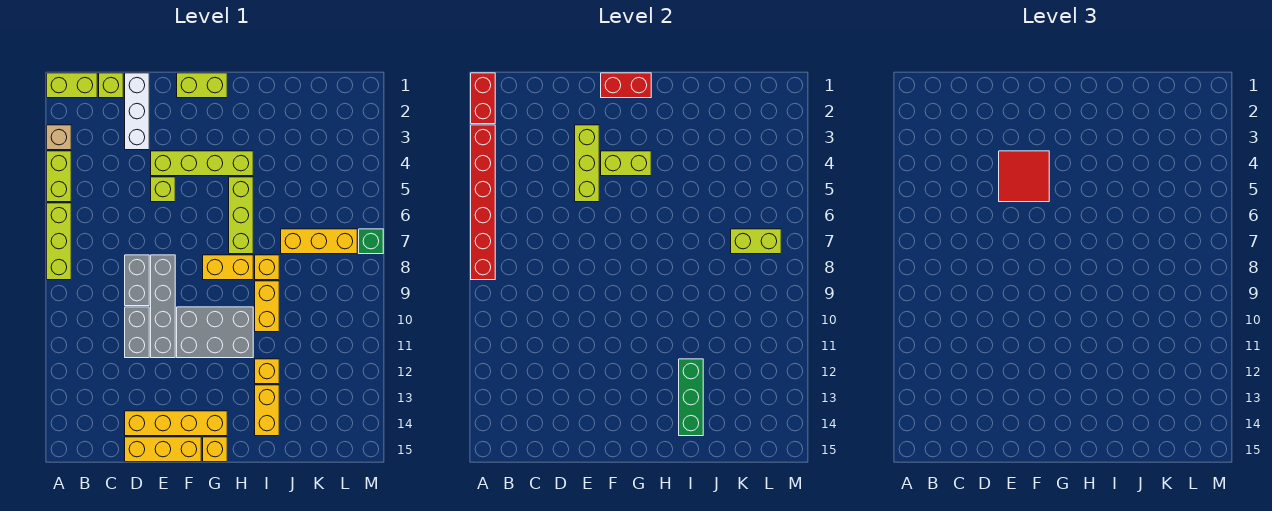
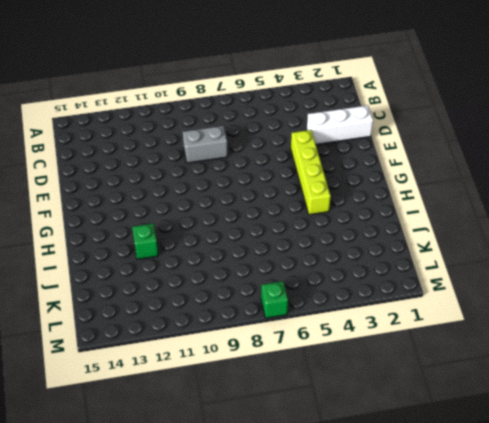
green brick I12 level 1 -> yellow brick I12 level 1
none -> lime brick A1:B1 level 1
none -> tan brick A3 level 1
none -> lime brick A4:A5 level 1
none -> lime brick A6:A8 level 1

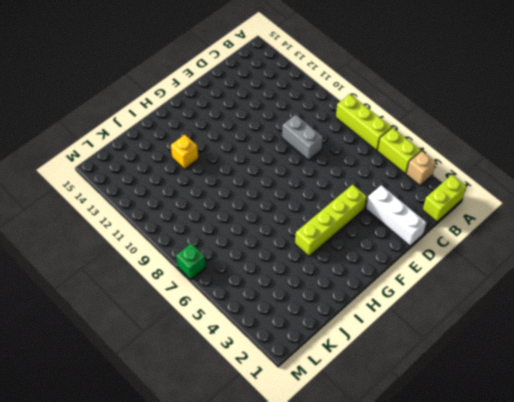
none -> lime brick C1 level 1
none -> grey brick D10:D11 level 1
none -> yellow brick D14:G14 level 1
none -> yellow brick D15:F15 level 1

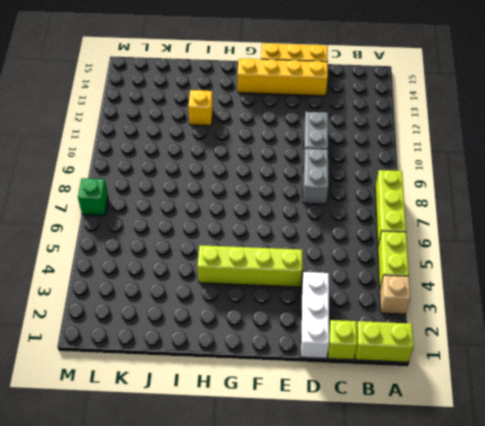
none -> lime brick E5 level 1
none -> grey brick E8:E11 level 1
none -> lime brick F1:G1 level 1
none -> grey brick F10:H11 level 1

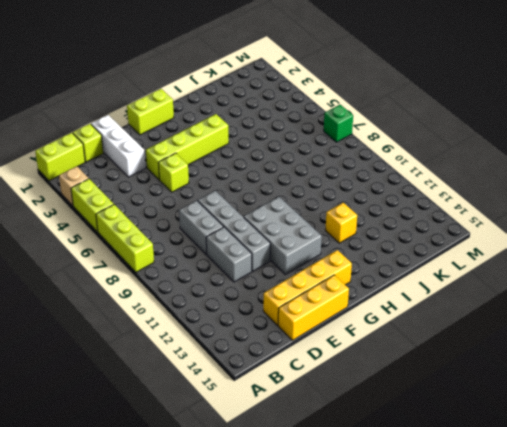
grey brick F10:G12 level 1 -> grey brick F10:H11 level 1
none -> yellow brick G8:H8 level 1
none -> yellow brick G15 level 1
none -> lime brick H5:H7 level 1
none -> yellow brick I8 level 1

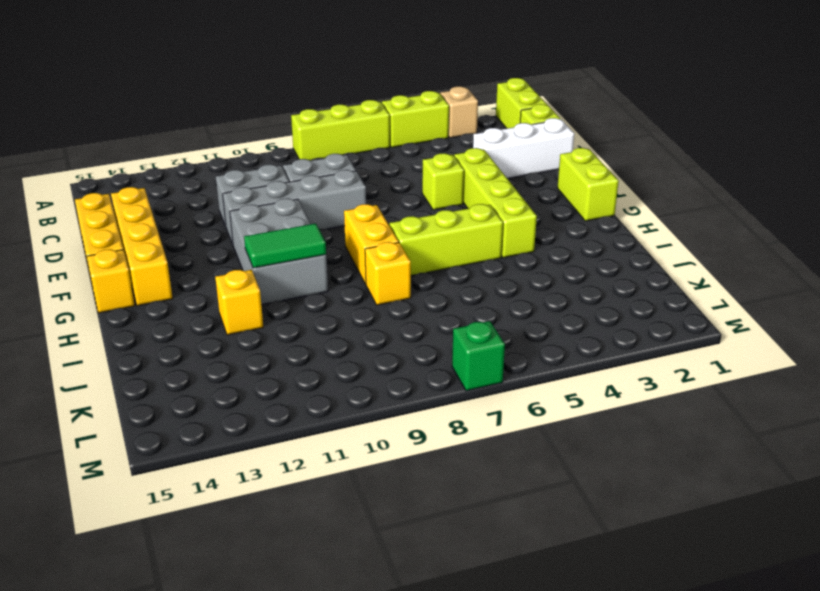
green tile H10:H11 level 2 -> none
none -> yellow brick I9:I10 level 1
none -> yellow brick I13:I14 level 1
none -> yellow brick J7:L7 level 1
none -> red brick A1:A2 level 2

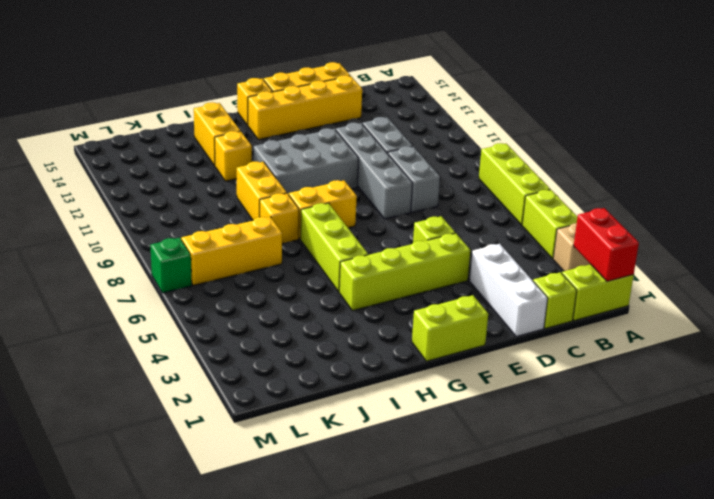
none -> red brick A3:A8 level 2
none -> lime brick E3:E5 level 2
none -> red brick F1:G1 level 2
none -> lime brick F4:G4 level 2

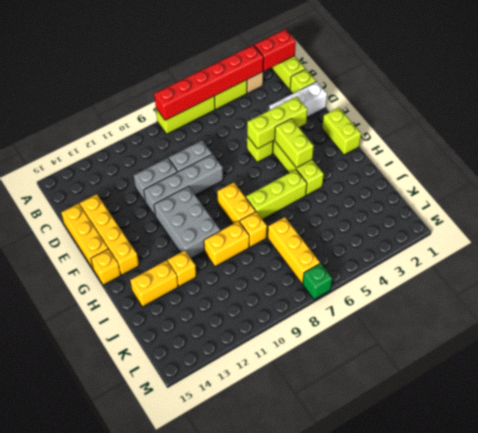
none -> red brick F1:G1 level 2
none -> green brick I12:I14 level 2
none -> lime brick K7:L7 level 2
none -> red tile E4:F5 level 3

